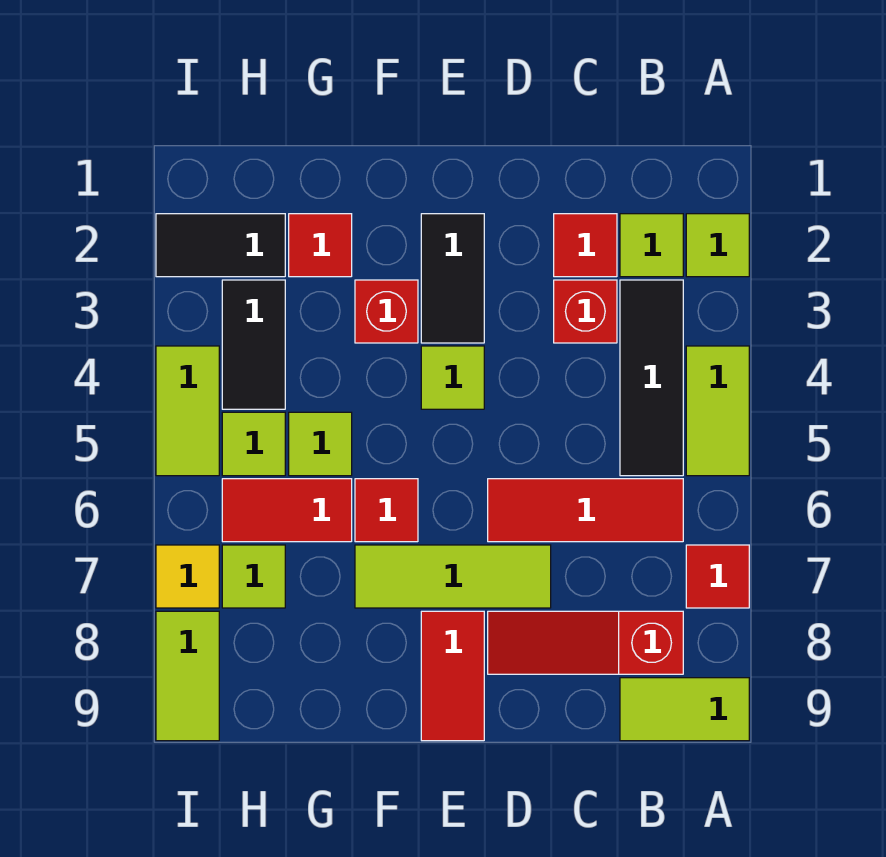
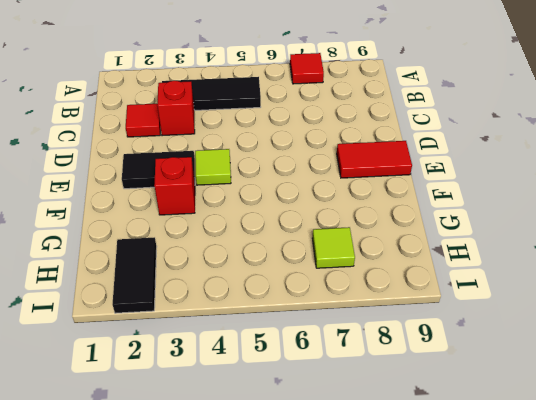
none -> lime tile A2 level 1
none -> lime tile A4:A5 level 1
none -> lime tile A9:B9 level 1

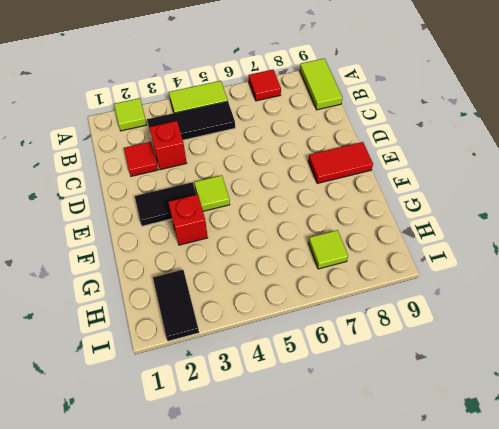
none -> lime tile B2 level 1
none -> red tile B6:D6 level 1
none -> red slope B8:D8 level 1 top B

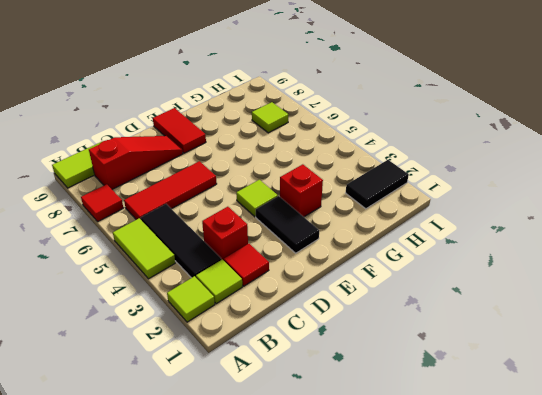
none -> lime tile D7:F7 level 1
none -> red tile F6 level 1
none -> red tile G2 level 1

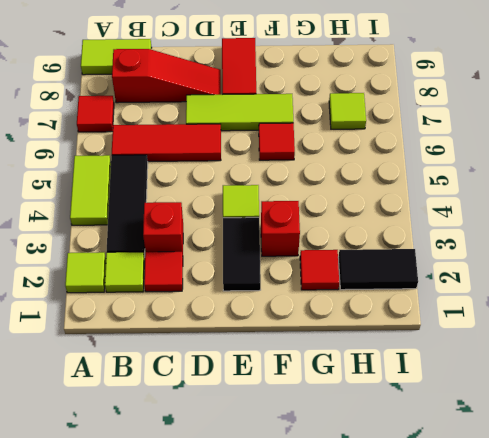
none -> lime tile G5 level 1
none -> red tile G6:H6 level 1
none -> black tile H3:H4 level 1

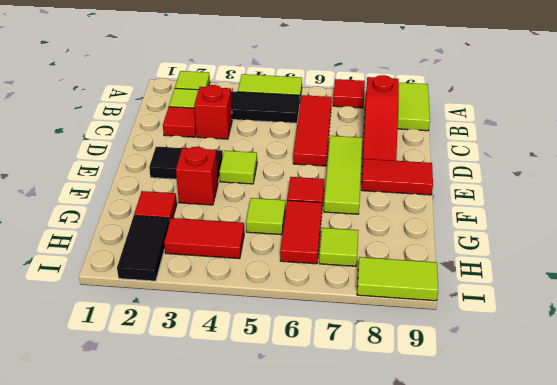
red tile H3:H4 level 1 -> black tile H3:H4 level 1
none -> lime tile H5 level 1
none -> lime tile I4:I5 level 1
none -> yellow tile I7 level 1

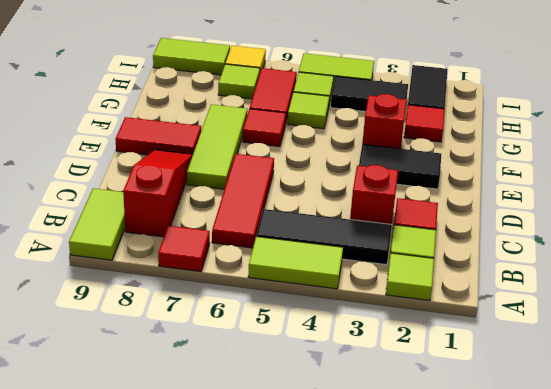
none -> lime tile E4 level 1

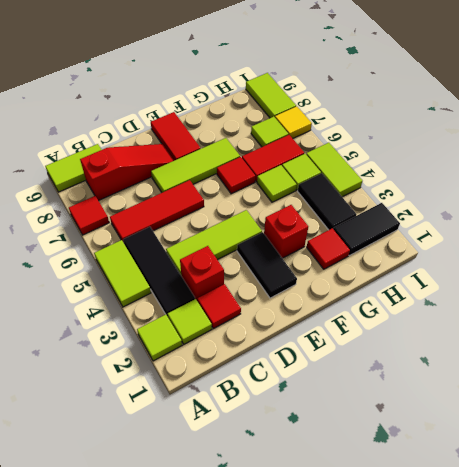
lime tile C4:E4 level 1 -> lime tile E4 level 1

